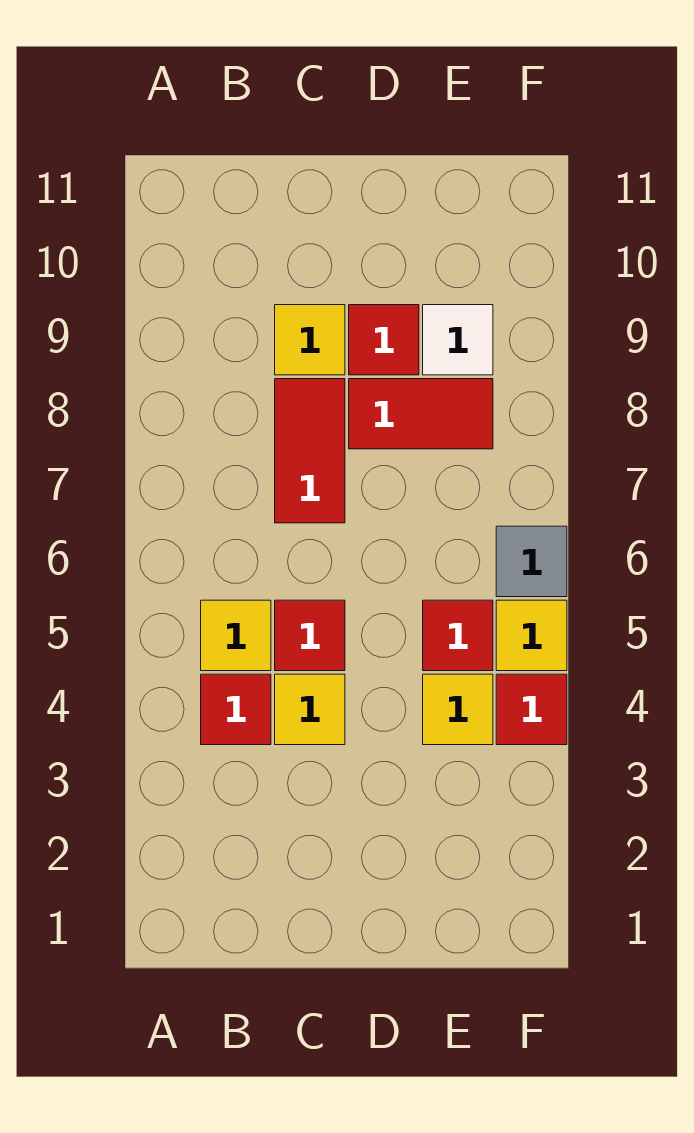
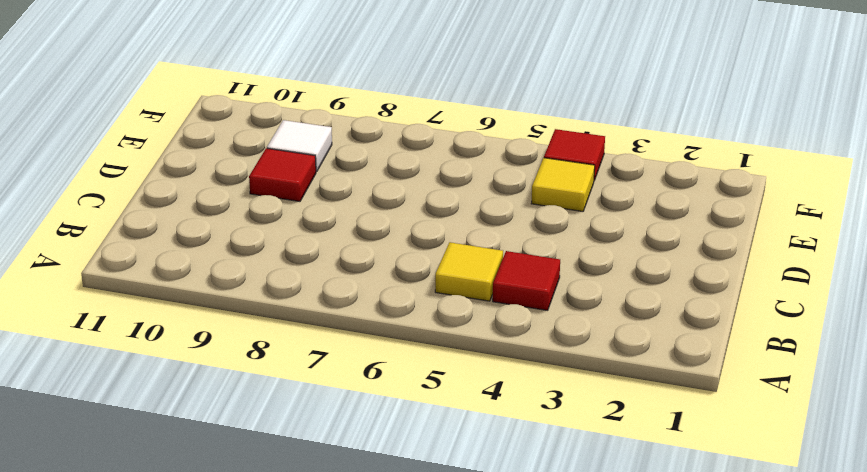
none -> yellow tile C4 level 1
none -> red tile C5 level 1
none -> red tile C7:C8 level 1

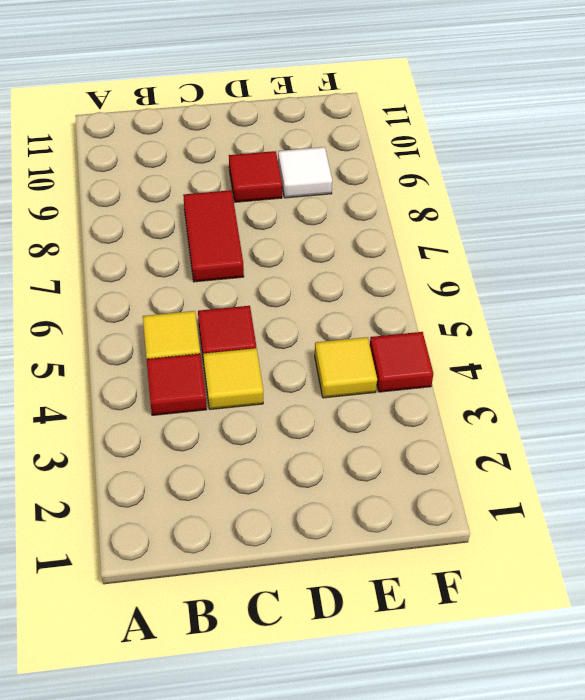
none -> yellow tile C9 level 1
none -> red tile D8:E8 level 1
none -> red tile E5 level 1

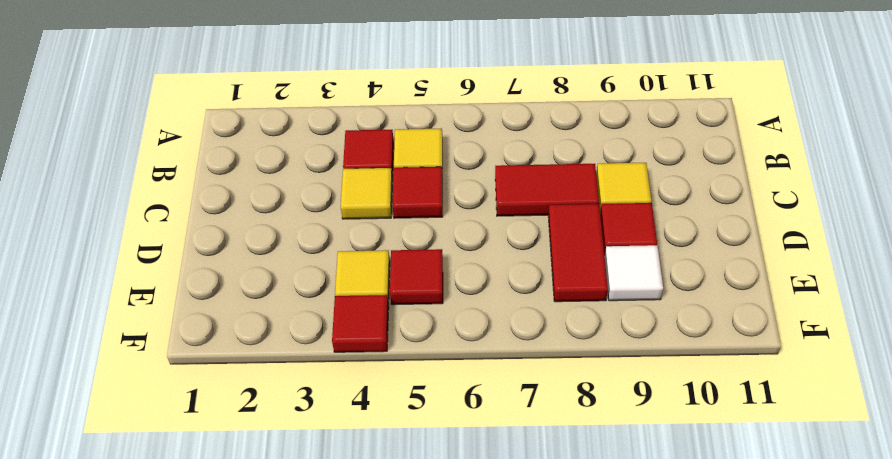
none -> yellow tile F5 level 1
none -> grey tile F6 level 1

